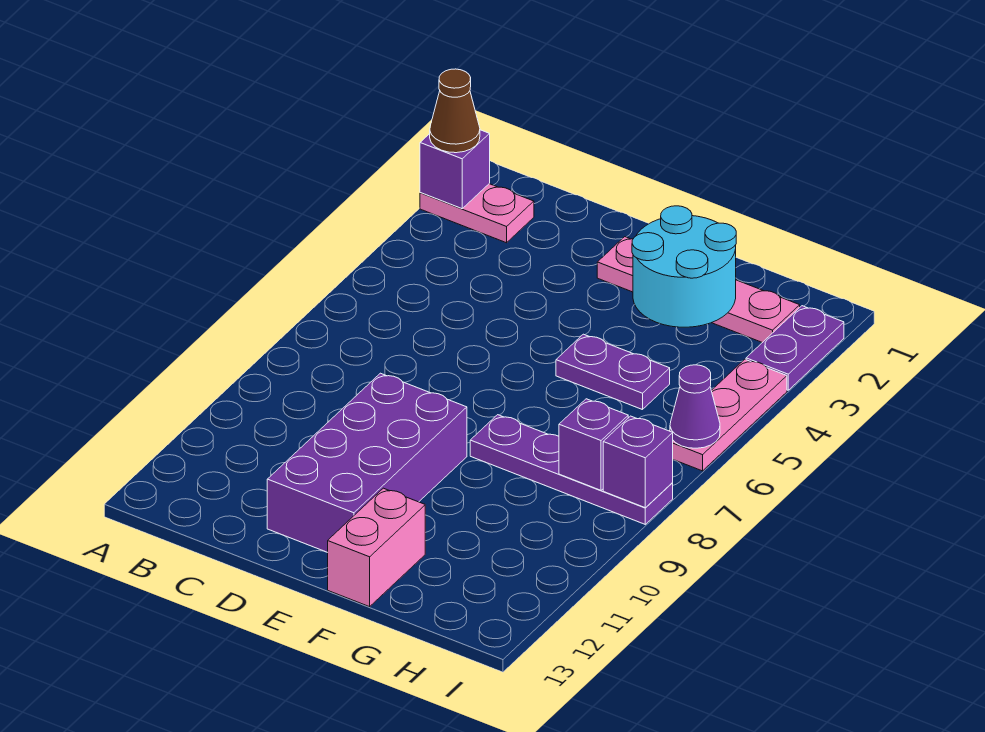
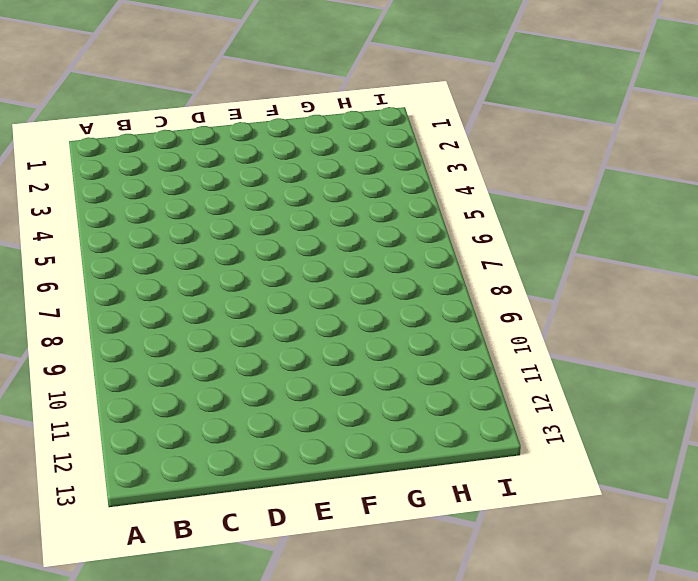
none -> pink plate A2:B2 level 1
none -> purple brick D9:E12 level 1
none -> pink plate E2:H2 level 1

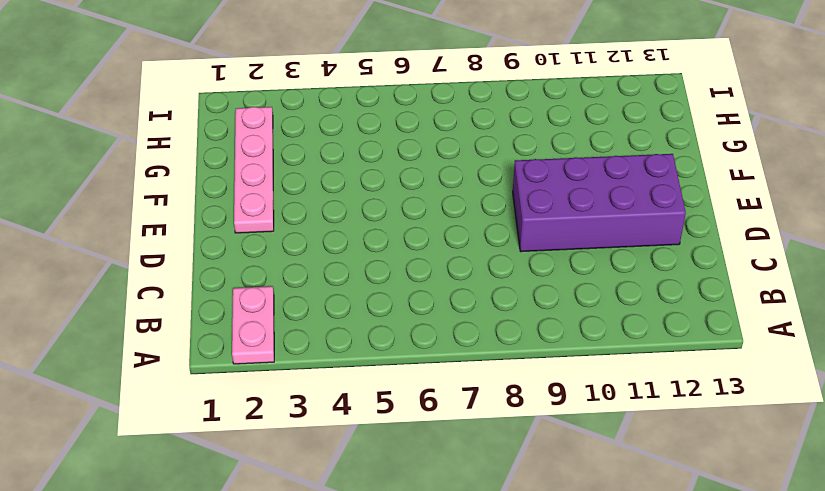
none -> purple plate F5:G5 level 1
none -> purple plate F8:I8 level 1
none -> pink brick F12:F13 level 1

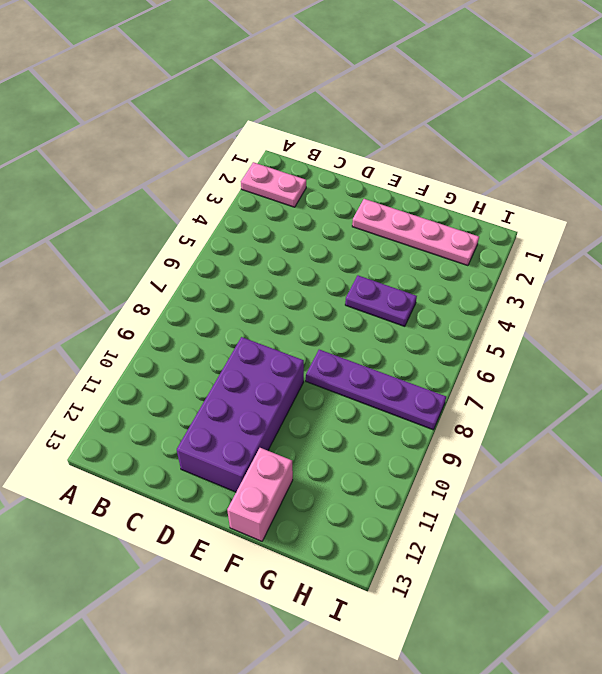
none -> purple plate I2:I3 level 1
none -> pink plate I4:I6 level 1
none -> purple brick A2 level 2

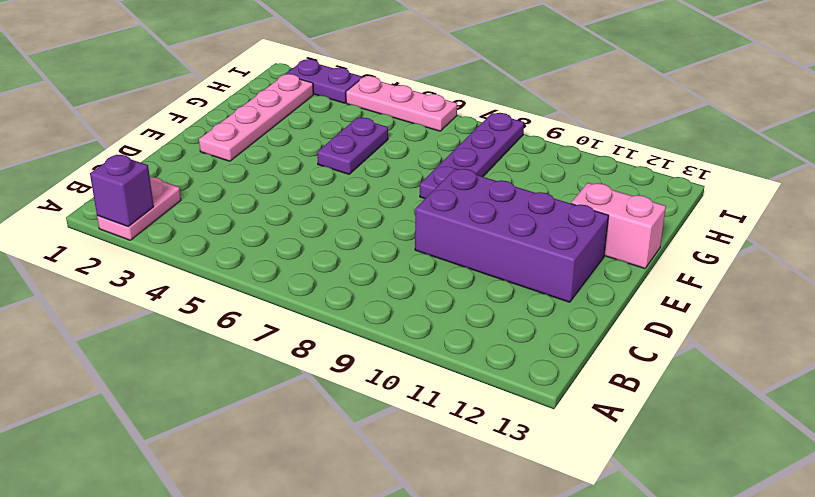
none -> cyan round brick F2:G3 level 2
none -> purple brick H8 level 2
none -> purple cone I6 level 2

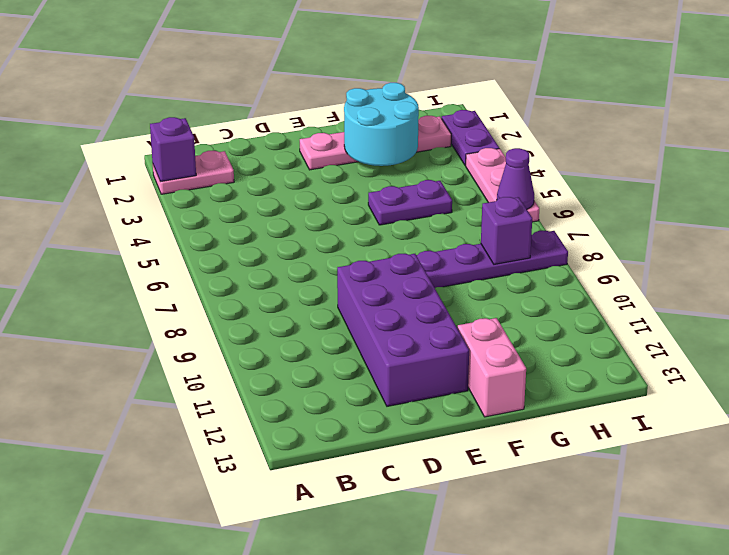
none -> purple brick I8 level 2
none -> brown cone A2 level 3

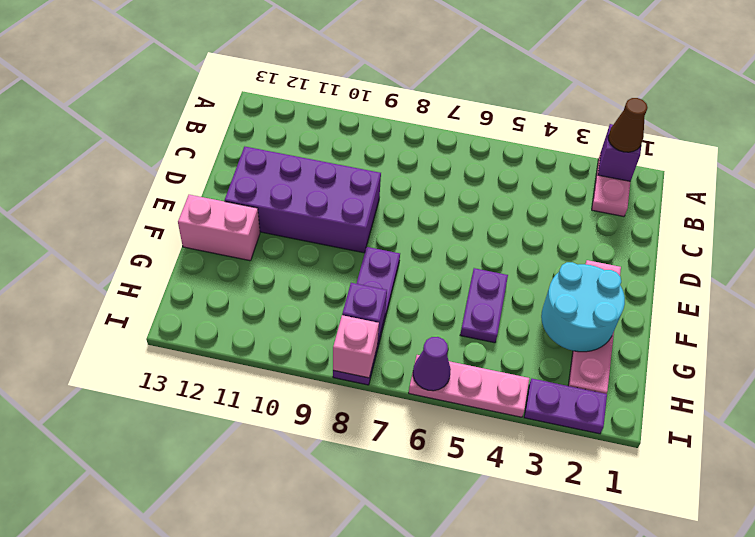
pink brick I8 level 2 -> purple brick I8 level 2

